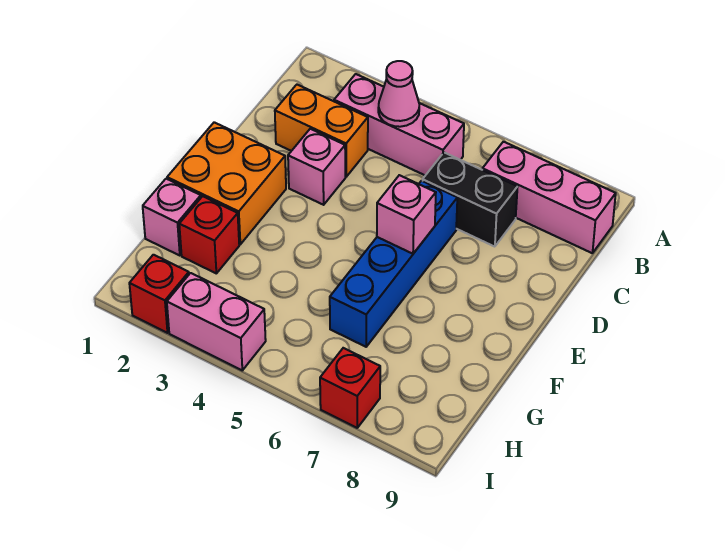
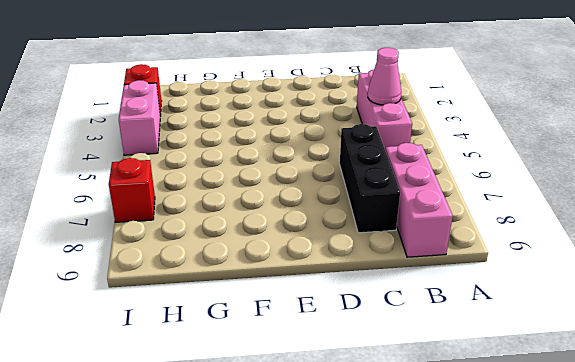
black brick C6:C8 level 1 -> black brick C6:C7 level 1
none -> orange brick C2:C3 level 1
none -> pink brick D3 level 1
none -> blue brick D6:G6 level 1

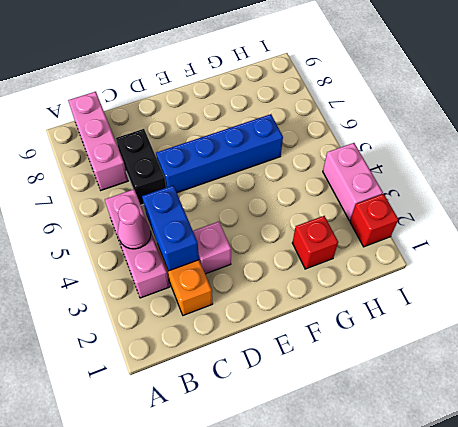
blue brick C3:C4 level 2 -> none
none -> orange brick E1:F2 level 1
none -> pink brick G1 level 1
none -> red brick I7 level 1

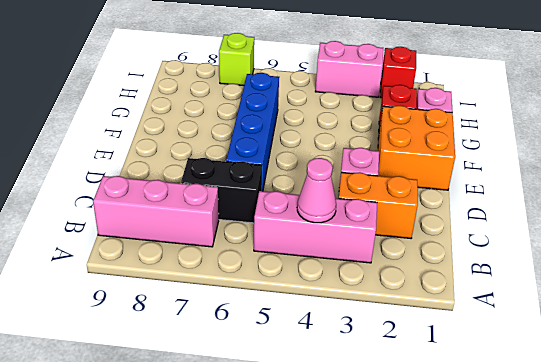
lime brick I7 level 1 -> red brick I7 level 1
none -> pink brick E6 level 2

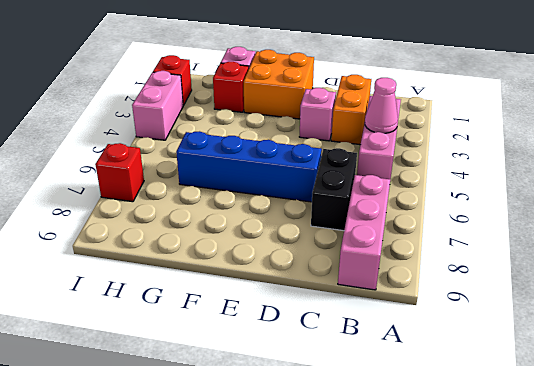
none -> pink brick E6 level 2

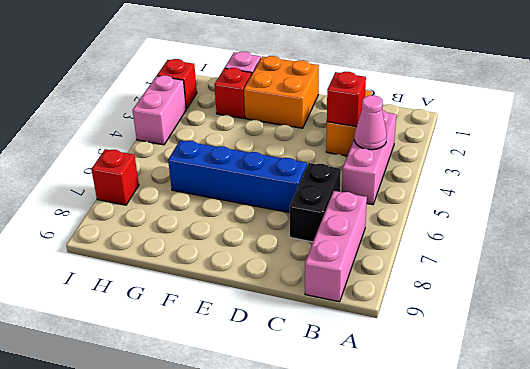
red brick C3 level 2 -> none
none -> pink brick D3 level 1
none -> pink brick E6 level 2

